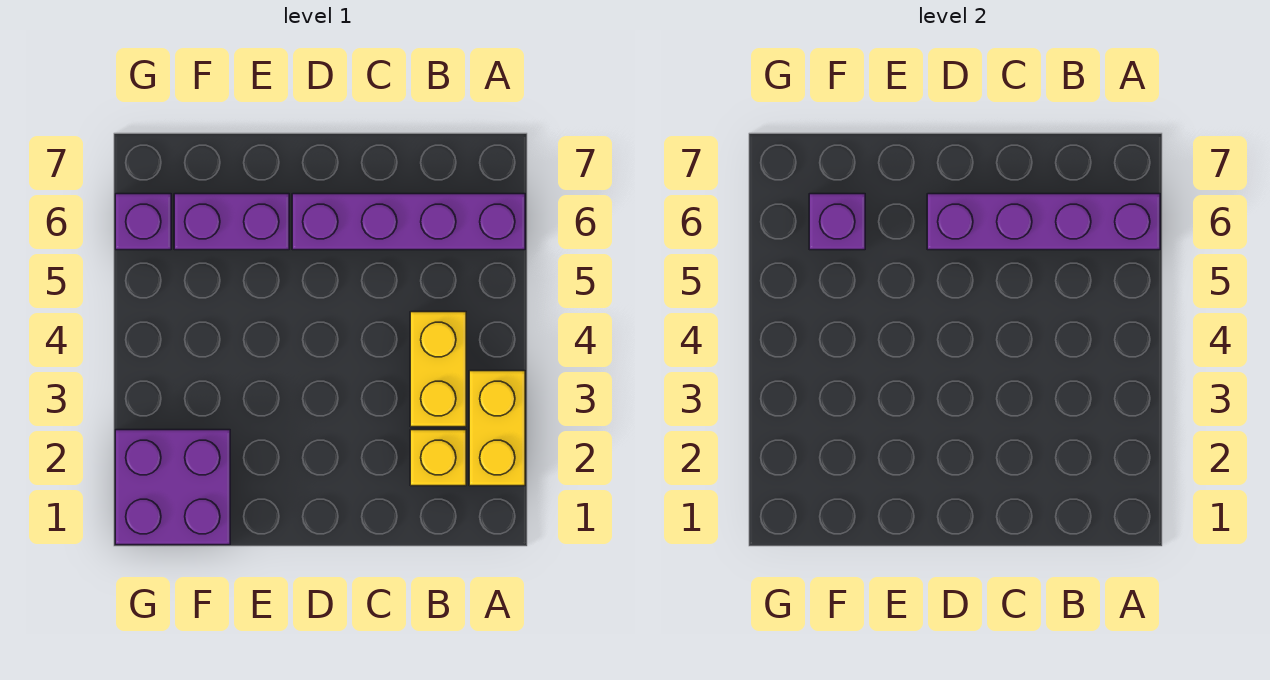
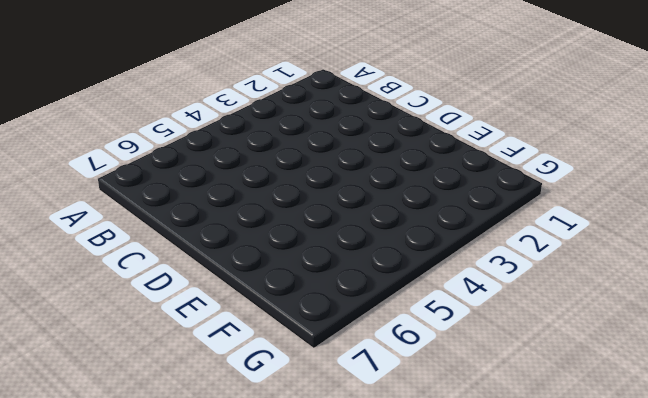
none -> yellow brick A2:A3 level 1
none -> purple brick A6:D6 level 1

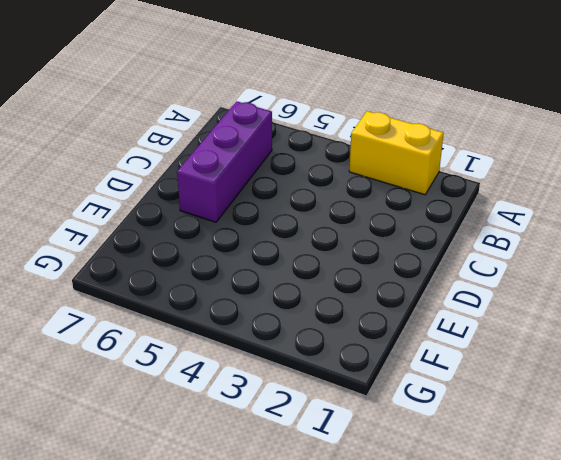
purple brick B6:D6 level 1 -> purple brick A6:D6 level 1
none -> yellow brick B2 level 1
none -> yellow brick B3:B4 level 1

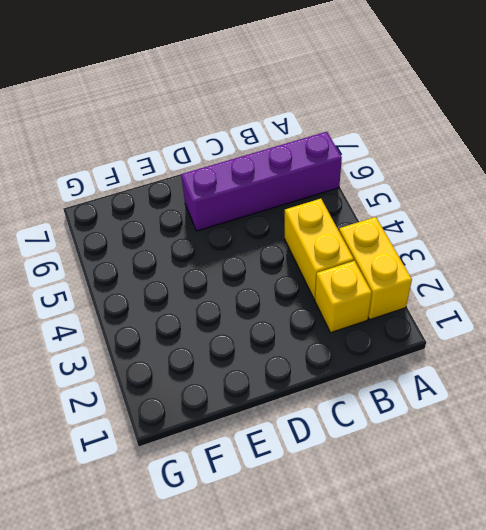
none -> purple brick E6:F6 level 1
none -> purple brick F1:G2 level 1

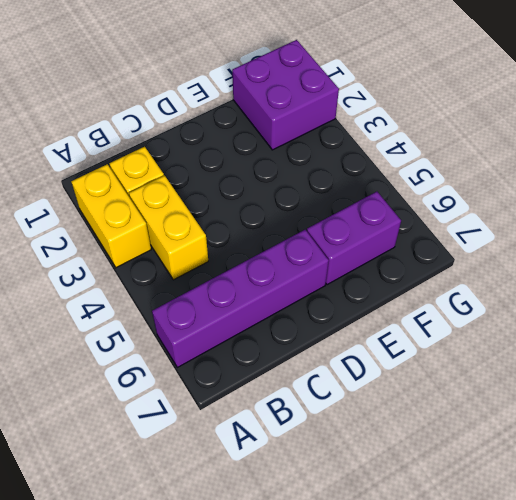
none -> purple brick G6 level 1
none -> purple brick A6:D6 level 2

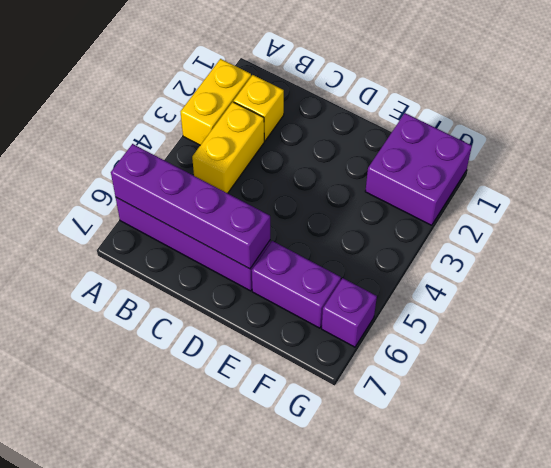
none -> purple brick F6 level 2

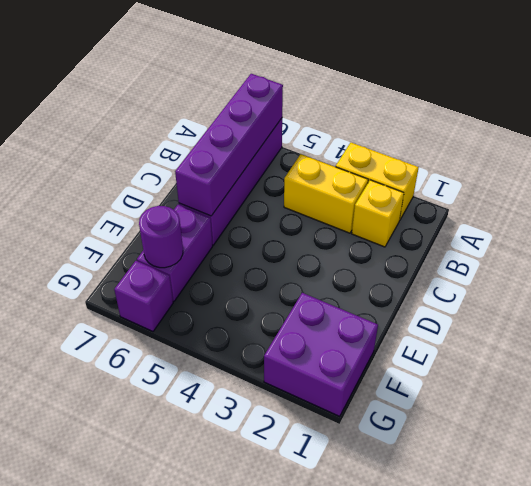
purple round brick F6 level 2 -> purple brick F6 level 2

